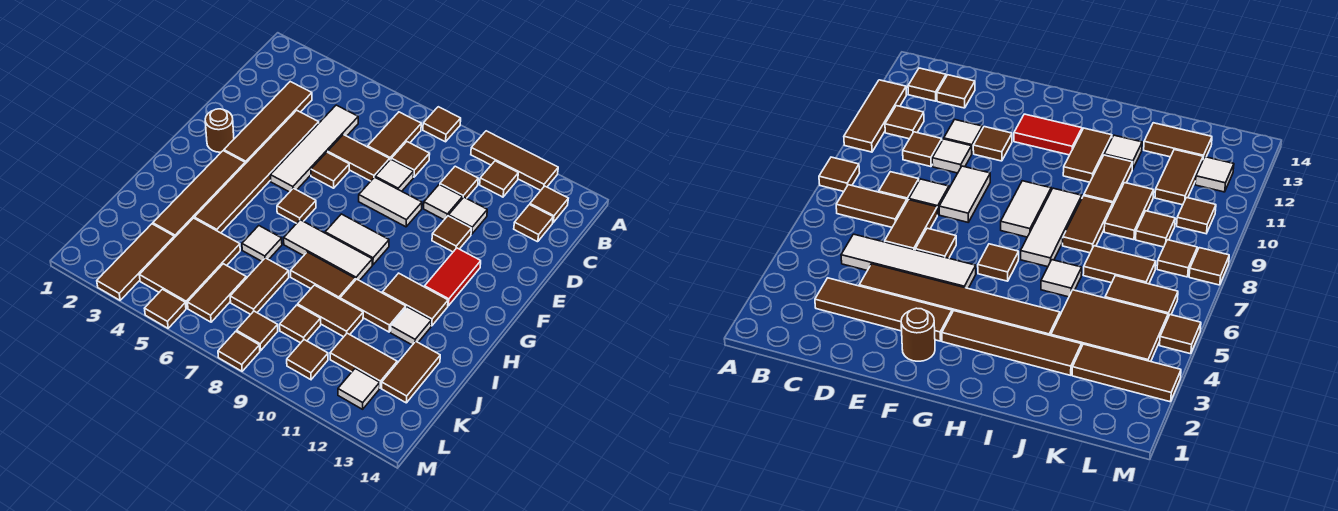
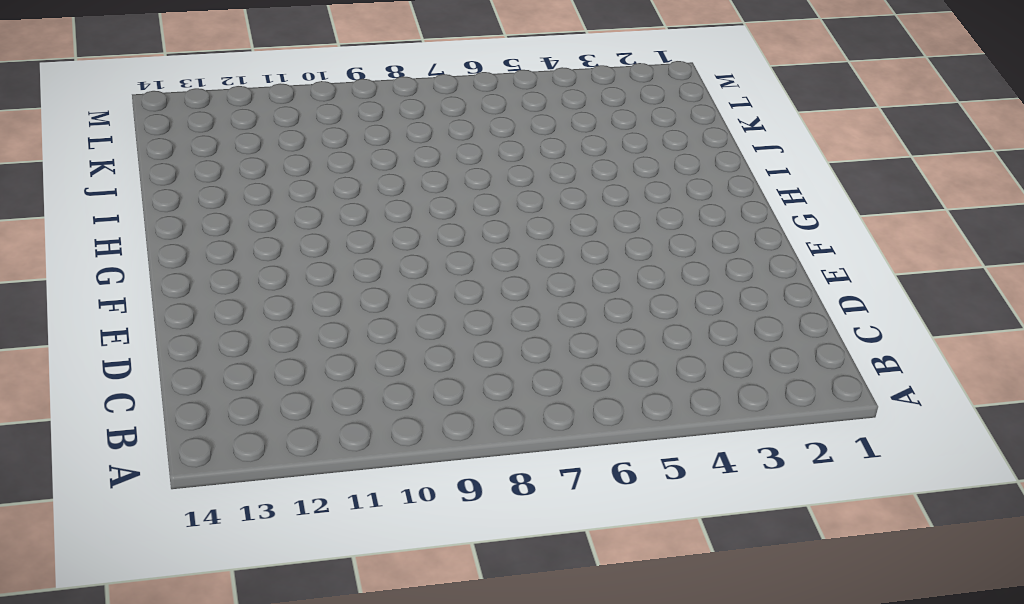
none -> brown tile A8 level 1
none -> brown tile A10:A12 level 1
none -> brown tile B7:C7 level 1
none -> brown tile B11 level 1

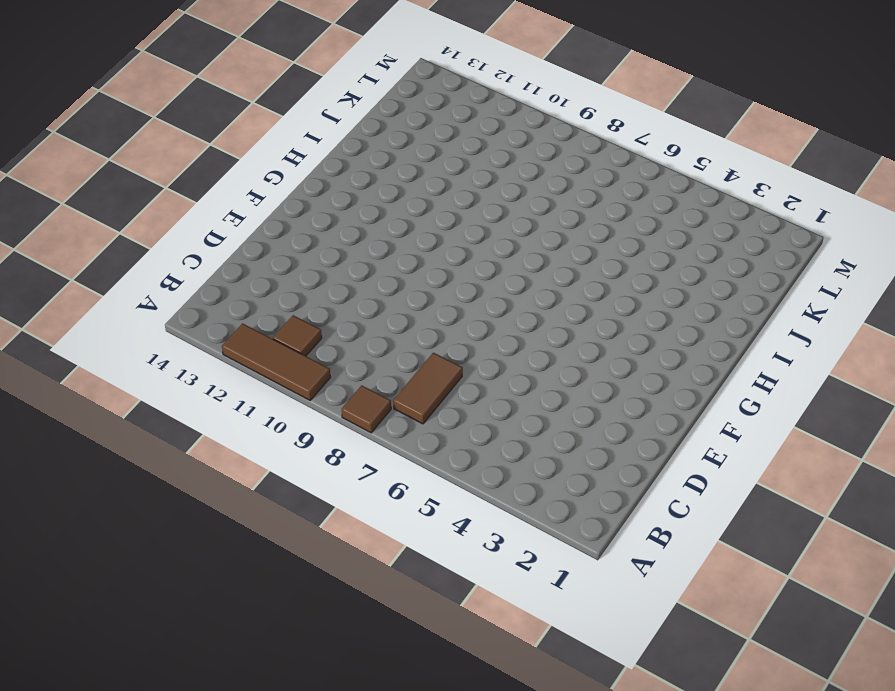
none -> brown tile B13 level 1
none -> brown tile C3:F3 level 1
none -> white tile C5:F5 level 1
none -> brown tile C8 level 1

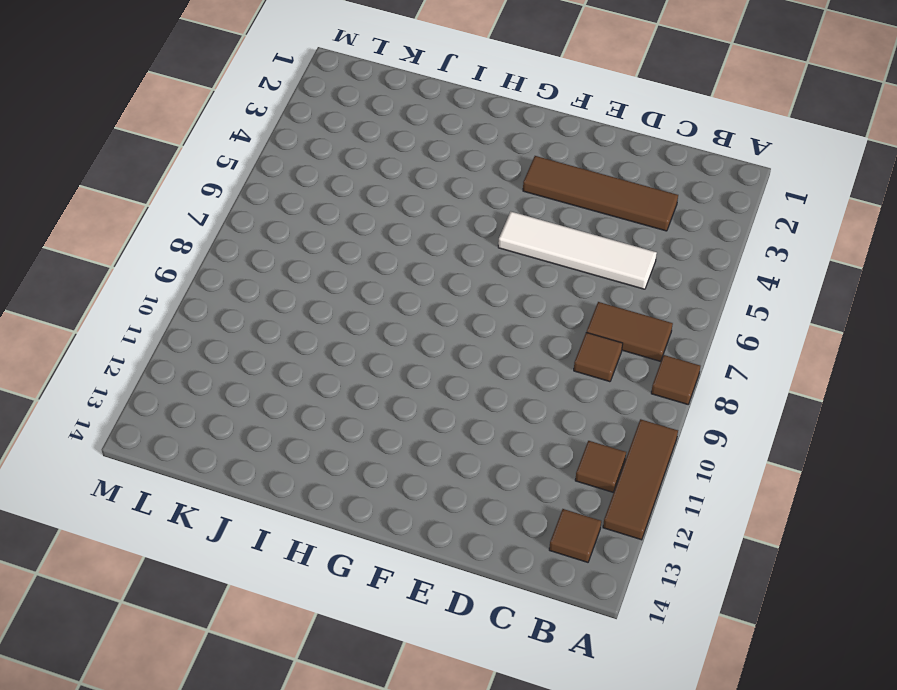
none -> brown tile C10 level 1
none -> brown tile C13 level 1
none -> brown tile D4:I4 level 1
none -> brown tile D6:D7 level 1

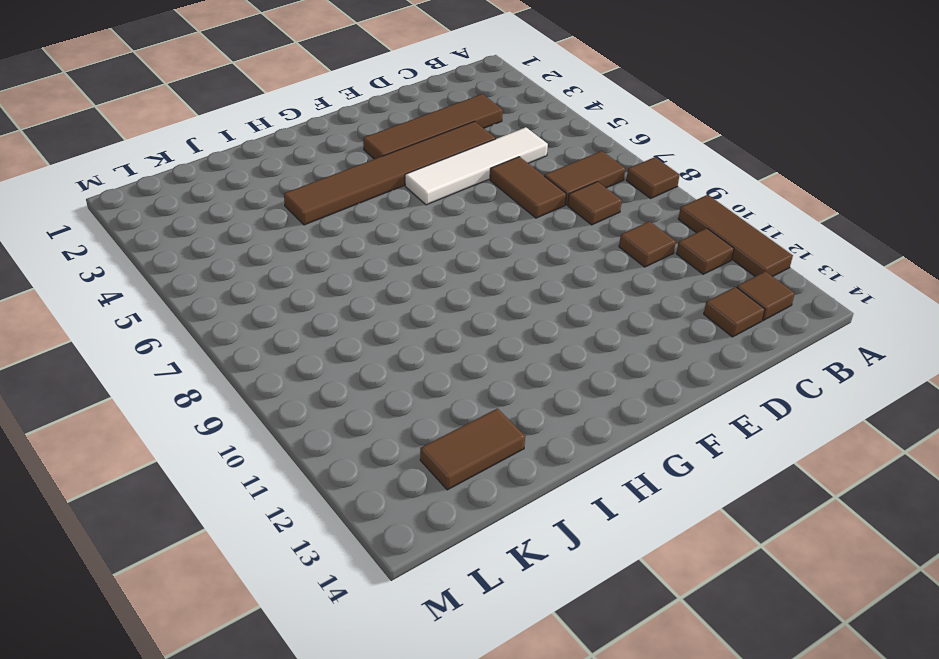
none -> white tile D8 level 1
none -> white tile D10 level 1
none -> white tile D11 level 1
none -> brown tile E6 level 1

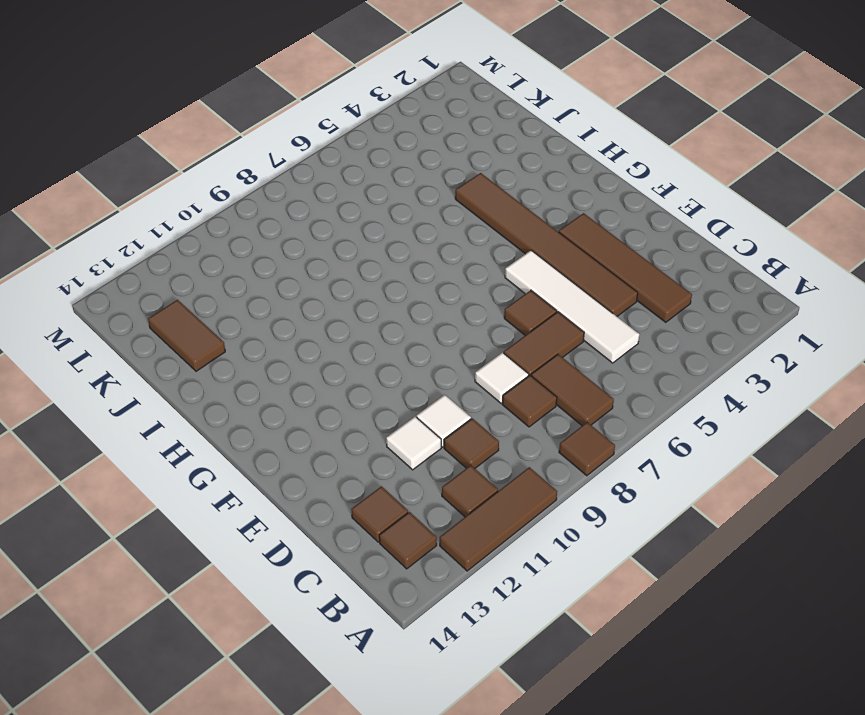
none -> white tile E8:E9 level 1
none -> brown tile E11 level 1
none -> brown round brick F2 level 1
none -> red tile F12:G12 level 1

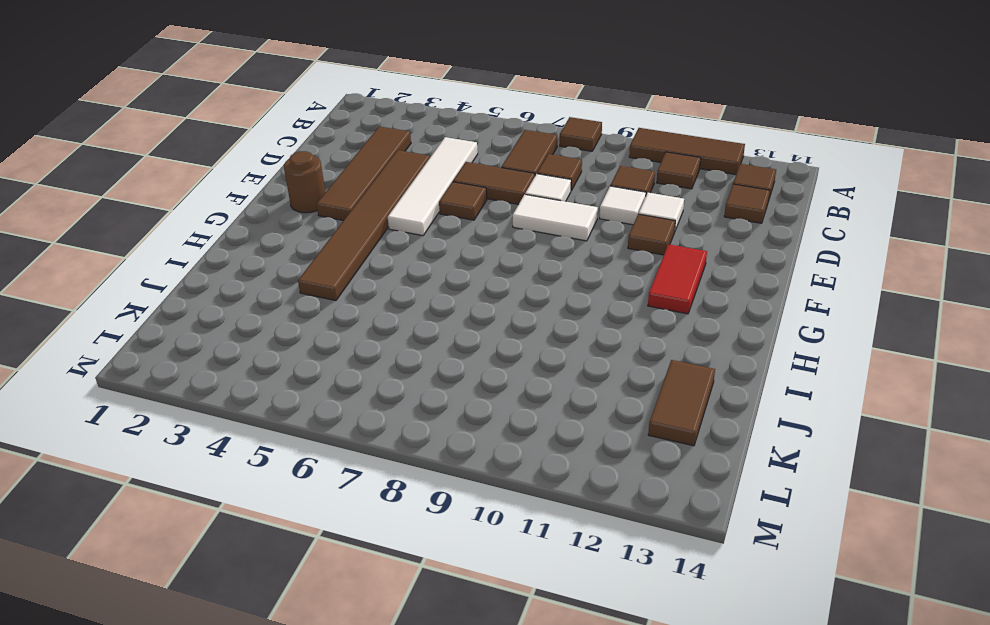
none -> brown tile G3:J3 level 1
none -> brown tile G6 level 1
none -> white tile G8:G9 level 1
none -> white tile H7:H9 level 1

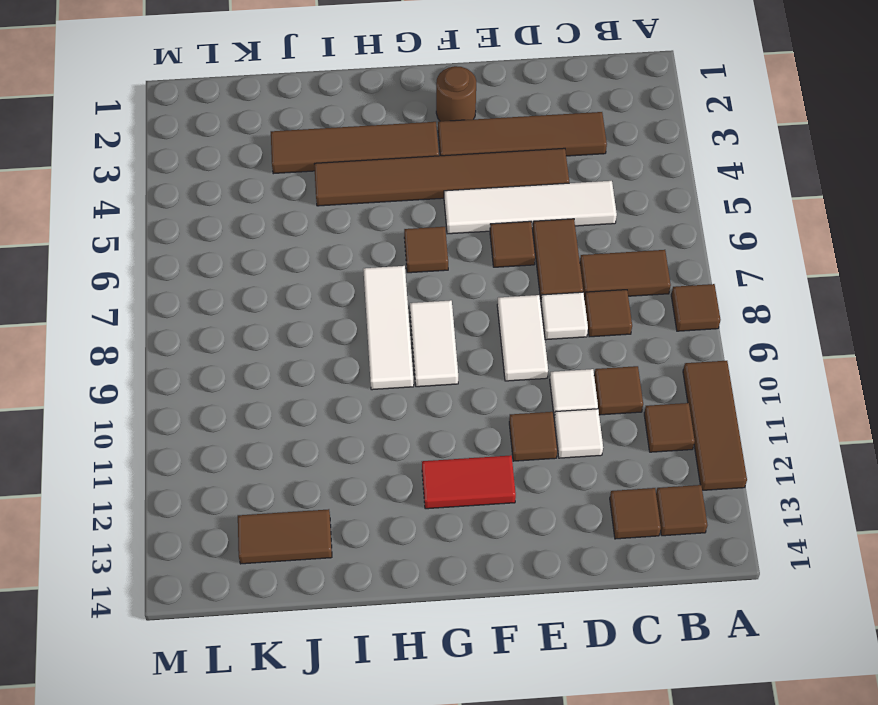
none -> brown tile H11:H12 level 1
none -> white tile I6 level 1
none -> brown tile I8:I9 level 1
none -> brown tile I10:I11 level 1

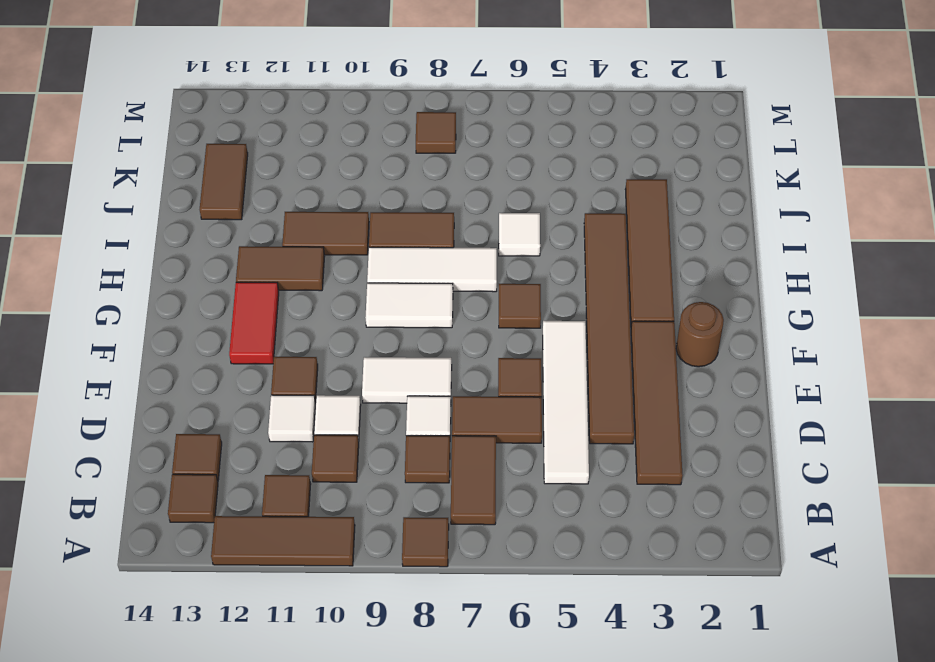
none -> white tile I12 level 1
none -> brown tile J4:L5 level 1
none -> brown tile J7:K7 level 1
none -> brown tile J9:J10 level 1

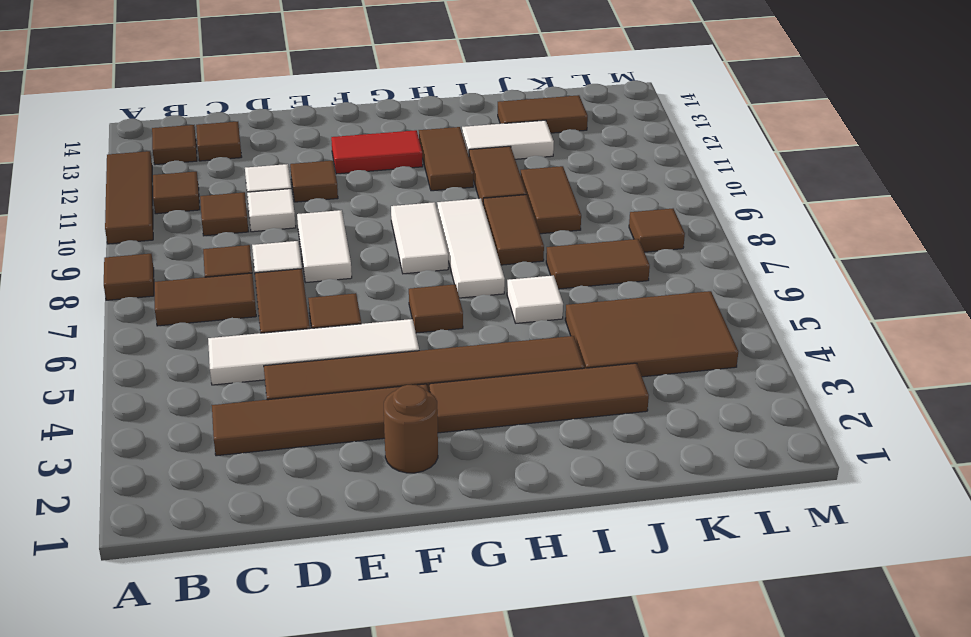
white tile I12:J12 level 1 -> white tile I12 level 1
none -> brown tile K3:M3 level 1
none -> brown tile K6:L6 level 1
none -> brown tile K9 level 1
none -> brown tile K11:K12 level 1

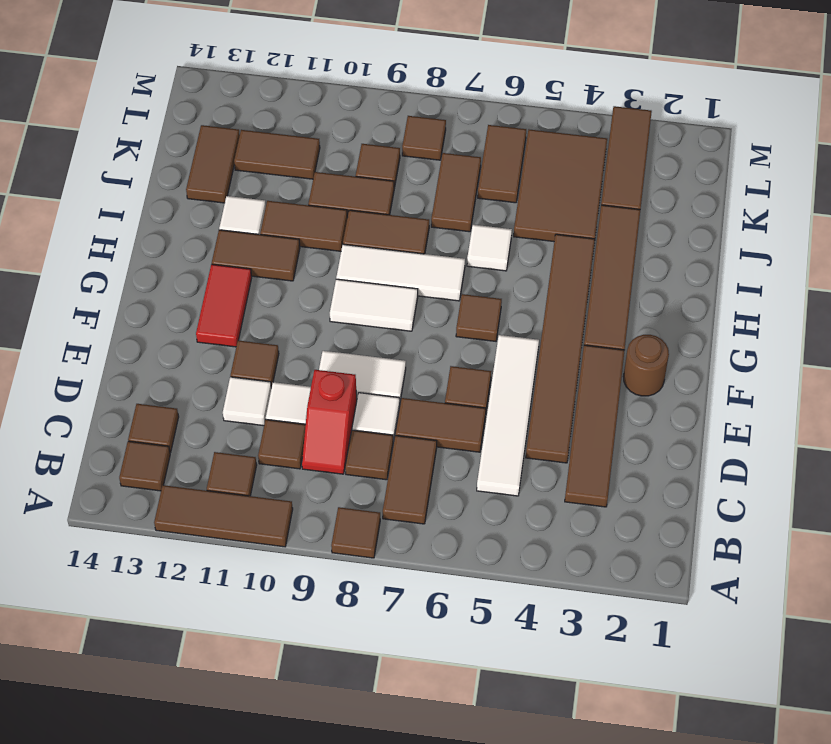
red slope C9:D9 level 1 top D -> none
none -> brown tile L10 level 1
none -> white tile L12 level 1
none -> brown tile M5 level 1
none -> brown tile M8 level 1

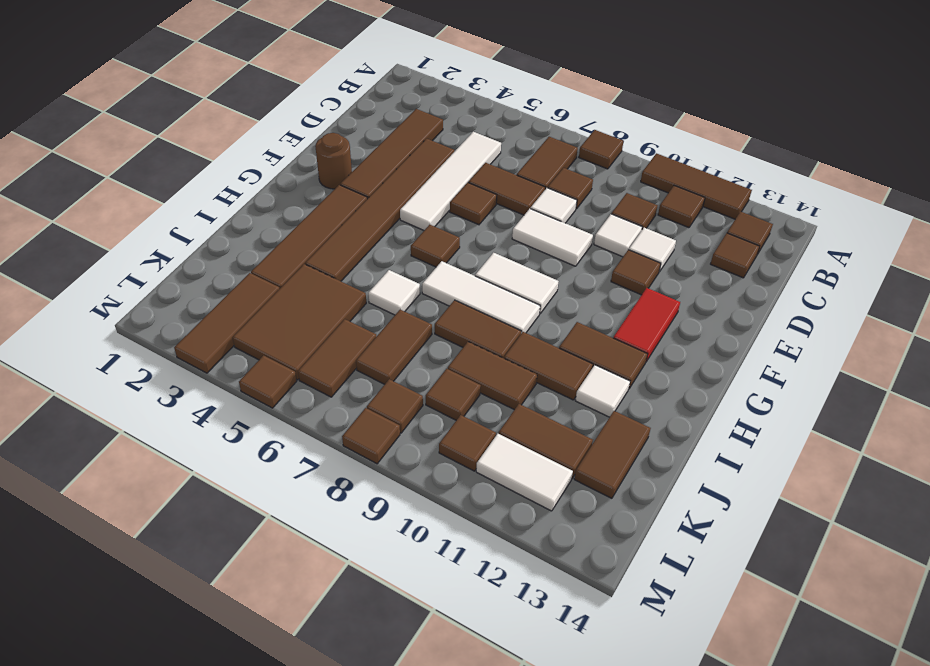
white tile L11:L12 level 1 -> white tile L12 level 1

